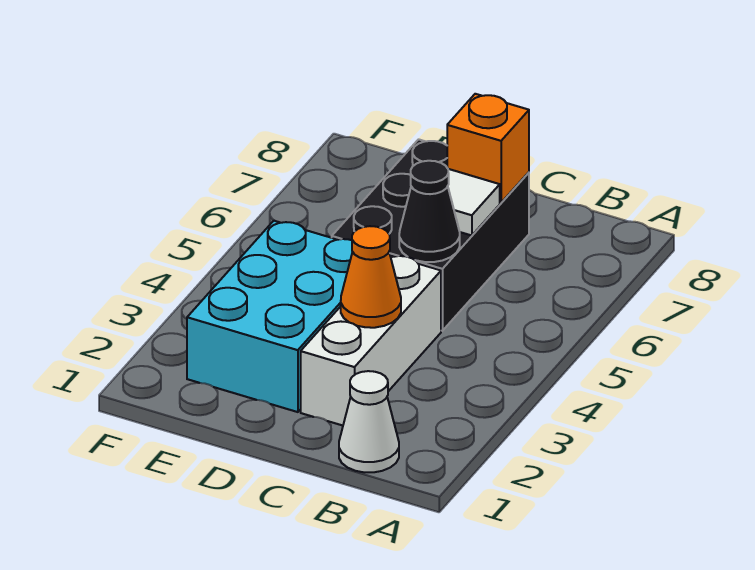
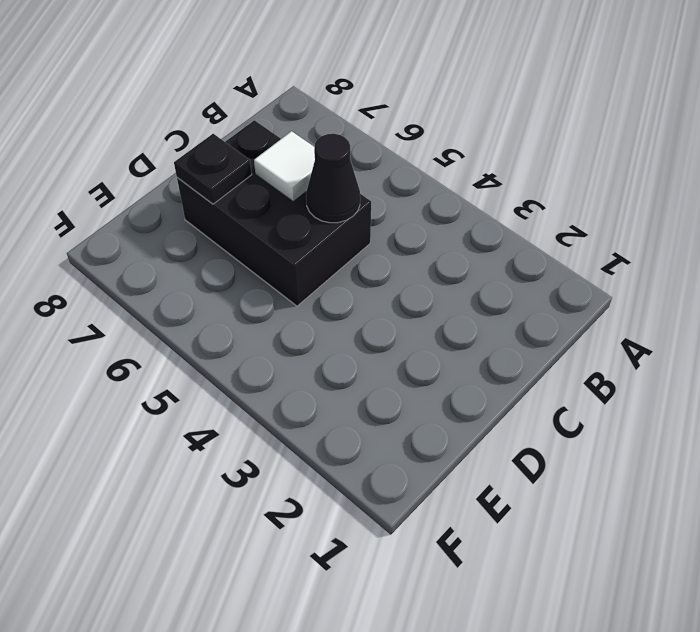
black plate D7 level 2 -> none
none -> white cone B1 level 1
none -> white brick C2:C4 level 1

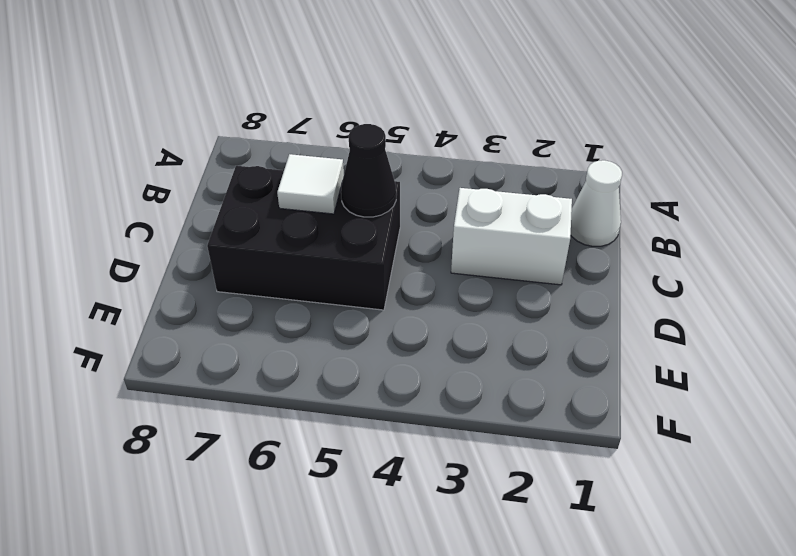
white brick C2:C3 level 1 -> white brick C2:C4 level 1
none -> cyan brick D2:E4 level 1
none -> orange cone C3 level 2

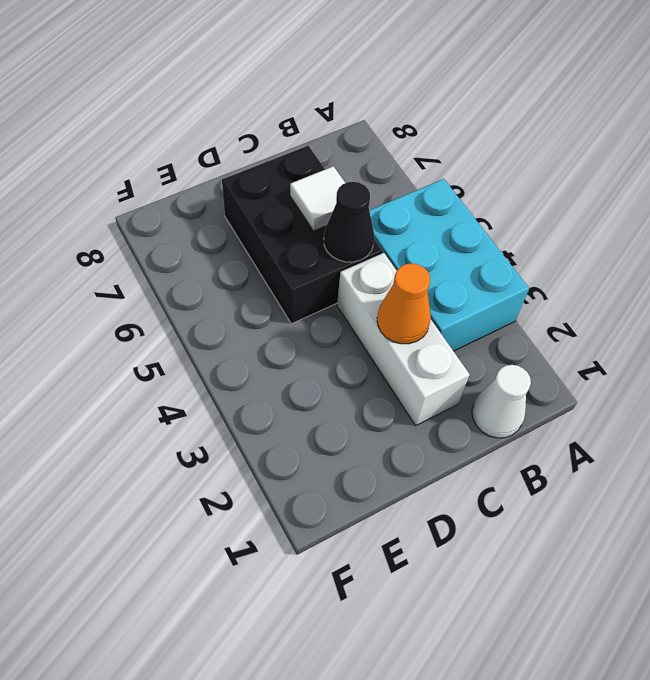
cyan brick A3:B5 level 1 -> cyan brick D2:E4 level 1
none -> orange brick C7 level 2

